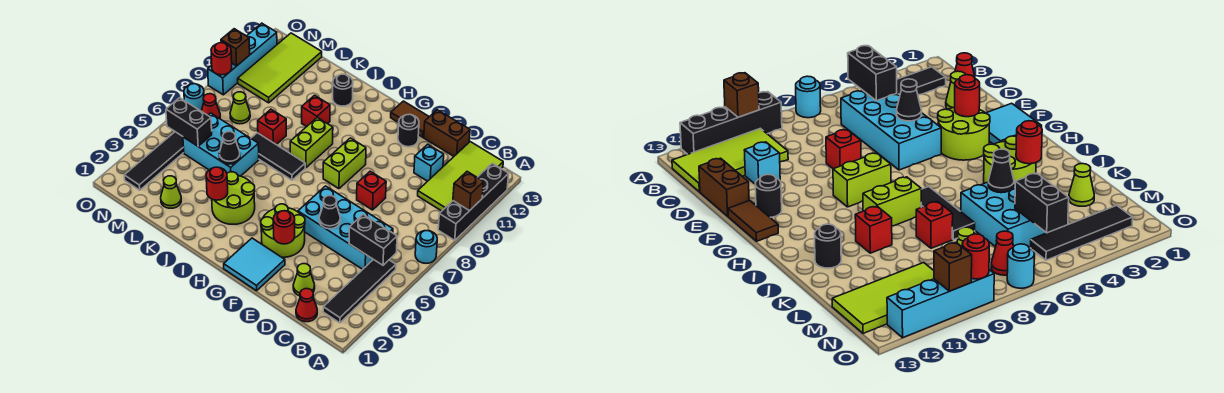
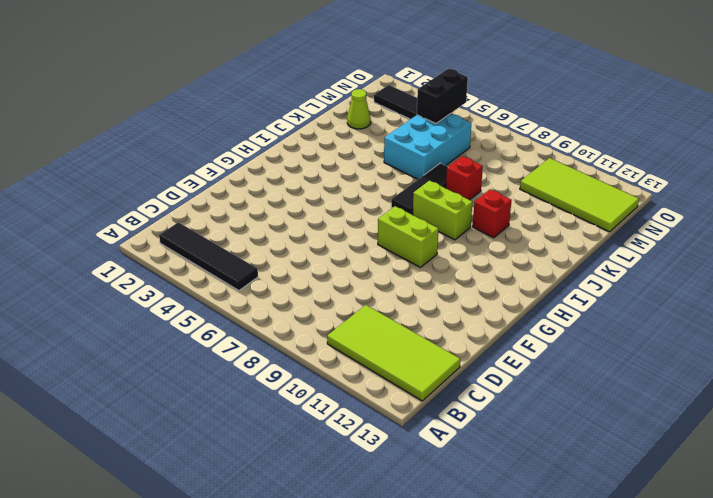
none -> cyan round brick A7 level 1
none -> black brick A9:A12 level 1
none -> red cone C1 level 1
none -> cyan brick C5:F6 level 1

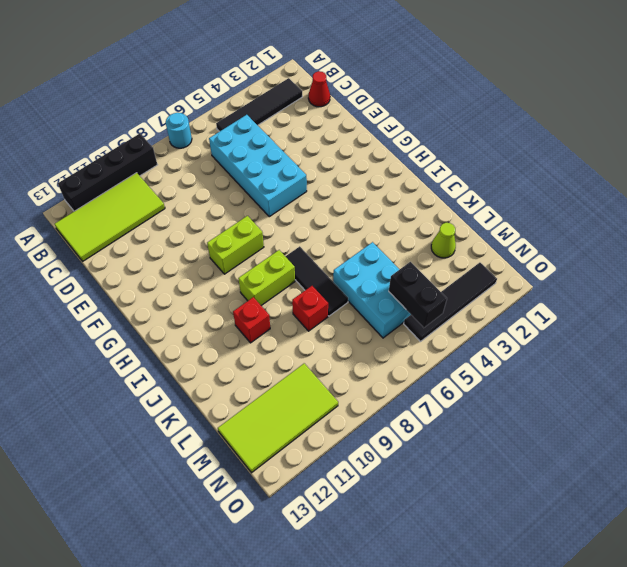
none -> lime cone D2 level 1
none -> cyan brick D11 level 1
none -> brown brick D13:E13 level 1
none -> red brick E8 level 1

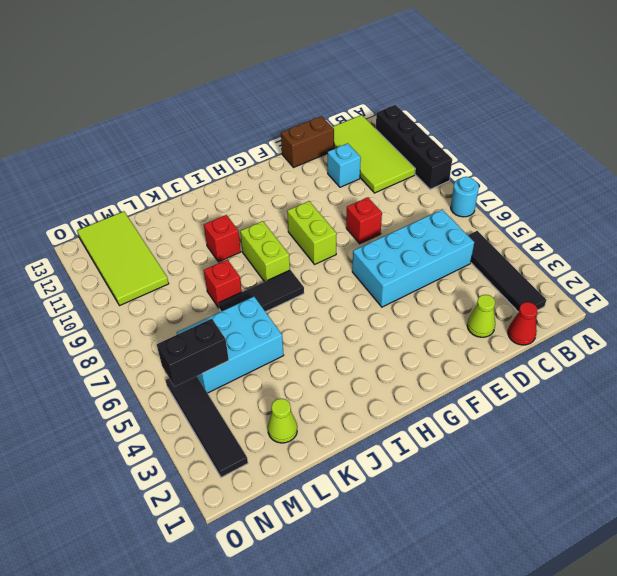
none -> cyan tile F1:G2 level 1
none -> lime round brick F3:G4 level 1
none -> black round brick F12 level 1
none -> brown tile F13:G13 level 1

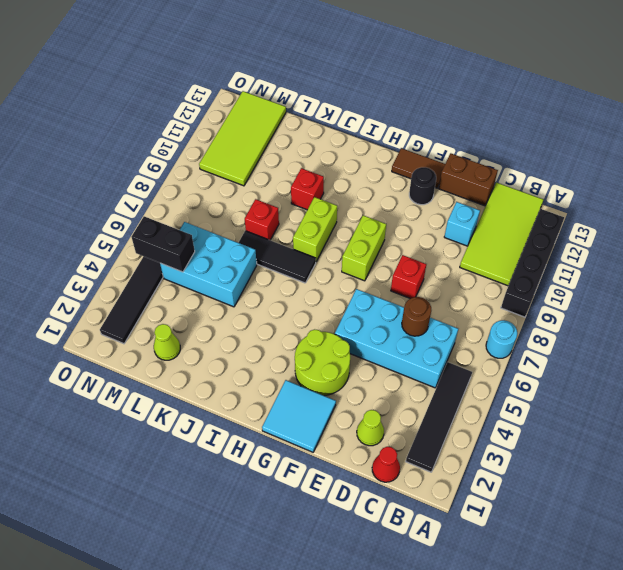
brown round brick D6 level 2 -> none
none -> lime round brick I3:J4 level 1
none -> black round brick J12 level 1
none -> lime cone M8 level 1
none -> red cone N7 level 1

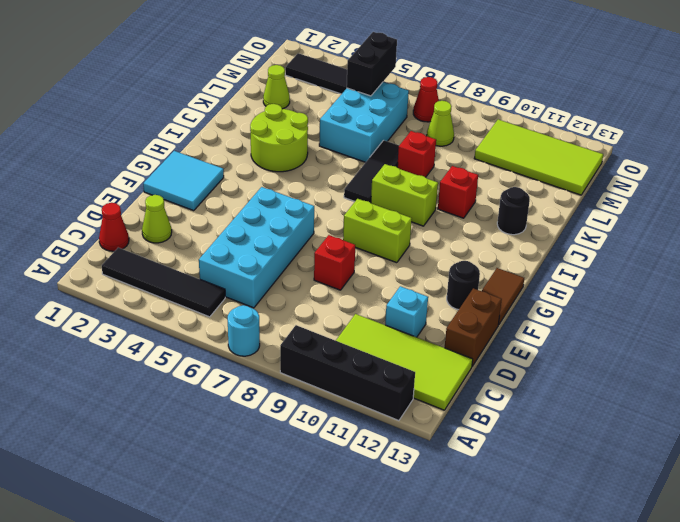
none -> lime round brick F3:G4 level 1
none -> cyan round brick O7 level 1
none -> cyan brick O9:O12 level 1
none -> brown brick A10 level 2

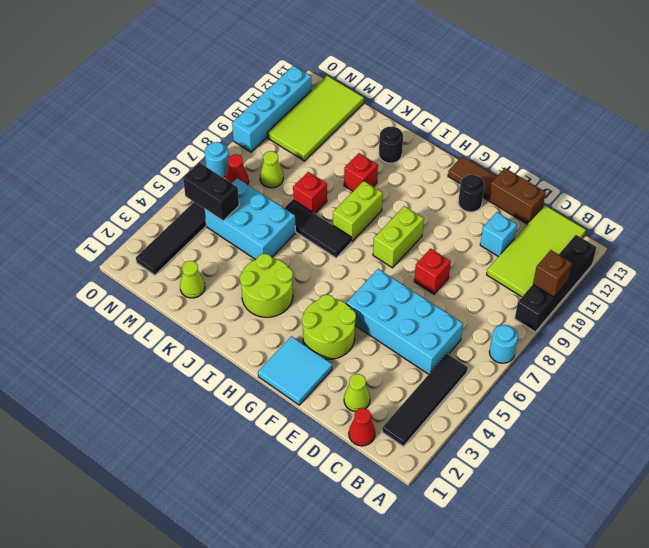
none -> black brick B5:C5 level 2
none -> black cone E5 level 2
none -> red round brick F3 level 2
none -> red round brick J3 level 2

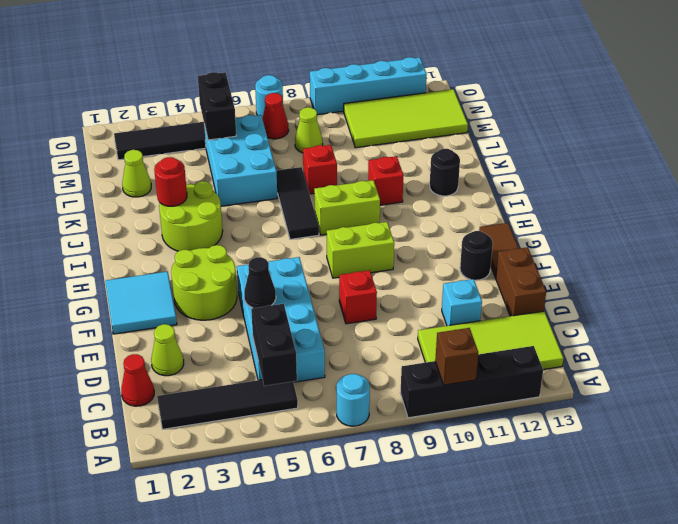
none -> red round brick F3 level 2
none -> black cone K5 level 2
none -> red round brick O9 level 2
none -> brown brick O10 level 2

